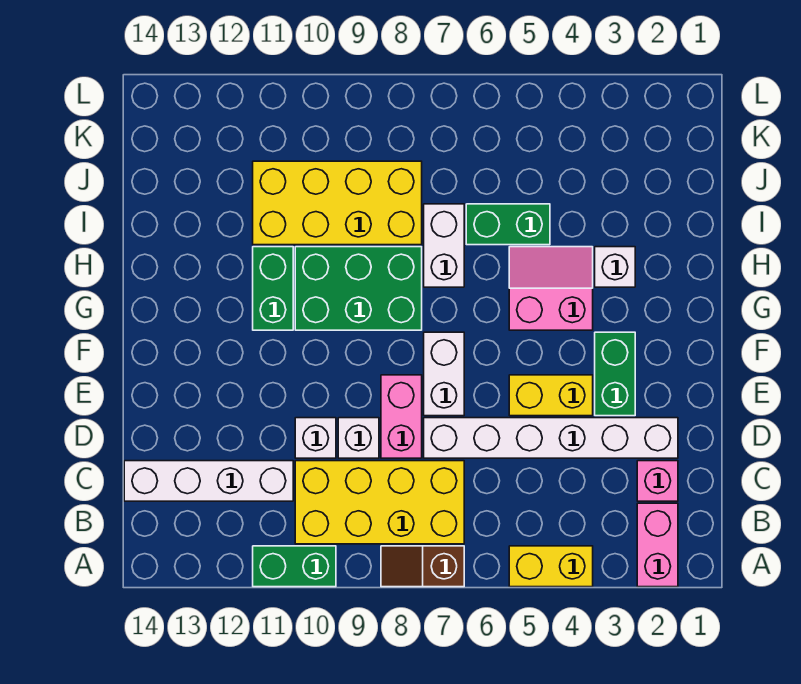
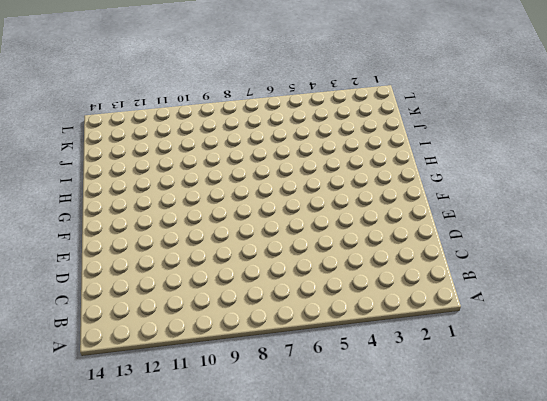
none -> pink brick A2:B2 level 1
none -> yellow brick A4:A5 level 1
none -> brown slope A7:A8 level 1 top 7

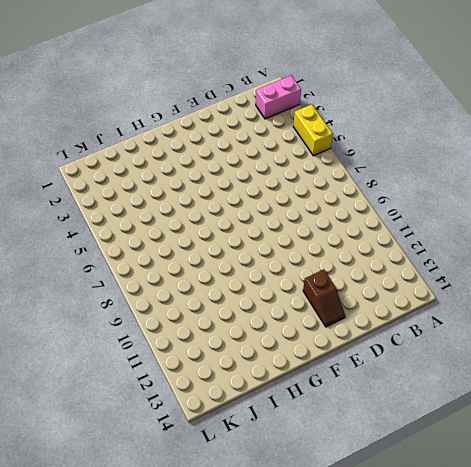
brown slope E12:E13 level 1 top 12 -> brown slope A7:A8 level 1 top 7
none -> green brick A10:A11 level 1
none -> yellow brick B7:C10 level 1
none -> pink brick C2 level 1

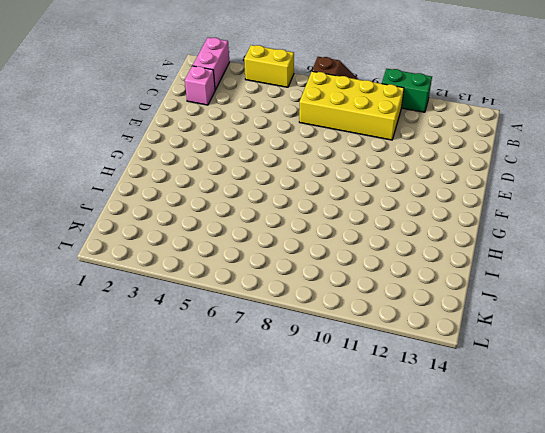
none -> white brick C11:C14 level 1
none -> white brick D2:D7 level 1
none -> pink brick D8:E8 level 1

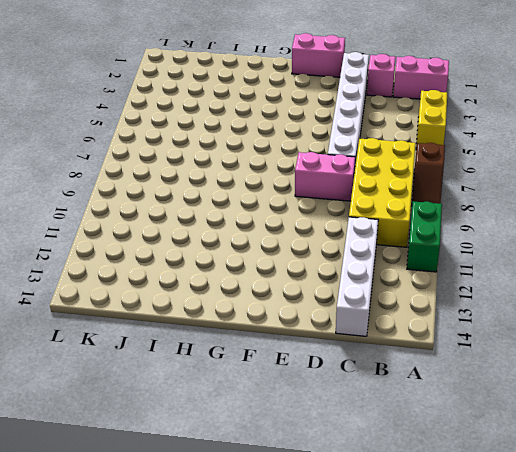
pink brick E1:F1 level 1 -> none
none -> white brick D9 level 1
none -> white brick D10 level 1
none -> green brick E3:F3 level 1

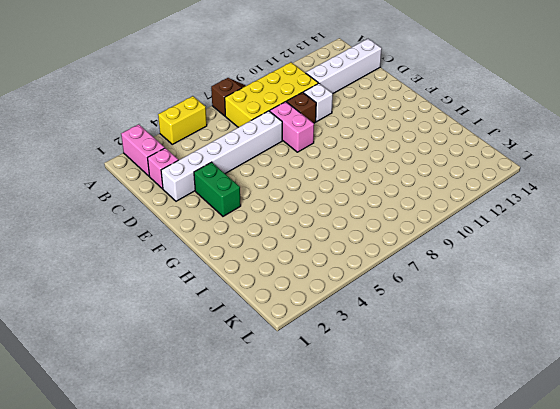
brown brick D9 level 1 -> white brick D9 level 1
none -> green brick A10:A11 level 1
none -> yellow brick E4:E5 level 1
none -> white brick E7:F7 level 1

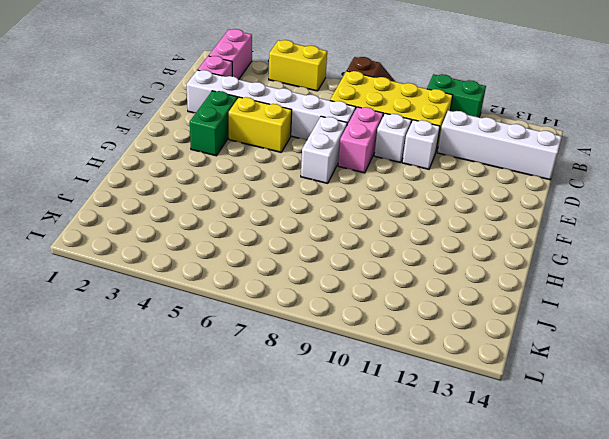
none -> pink slope G4:H5 level 1 top G
none -> green brick G8:H10 level 1
none -> green brick G11:H11 level 1

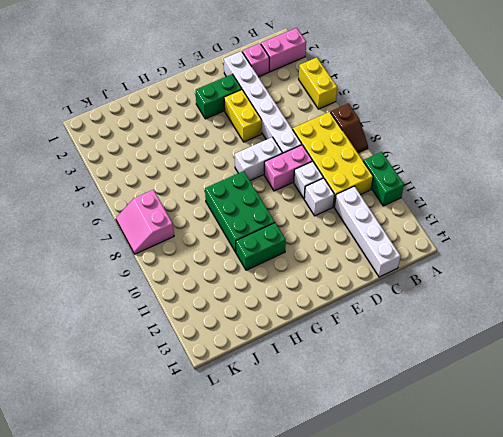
pink slope K7:L8 level 1 top K -> pink slope G4:H5 level 1 top G
none -> white brick H3 level 1
none -> white brick H7:I7 level 1
none -> green brick I5:I6 level 1

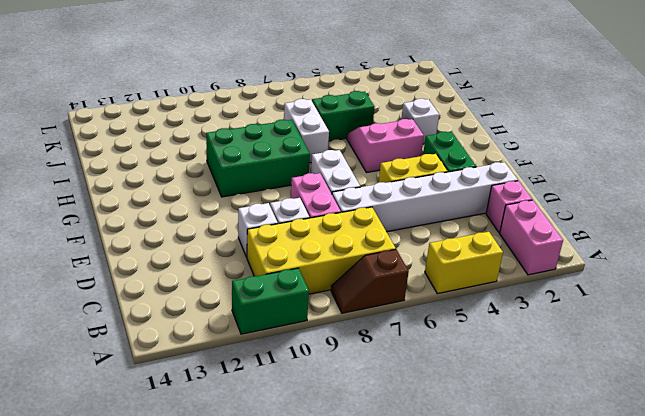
none -> white brick C11:C14 level 1
none -> green brick G11:H11 level 1
none -> yellow brick I8:J11 level 1

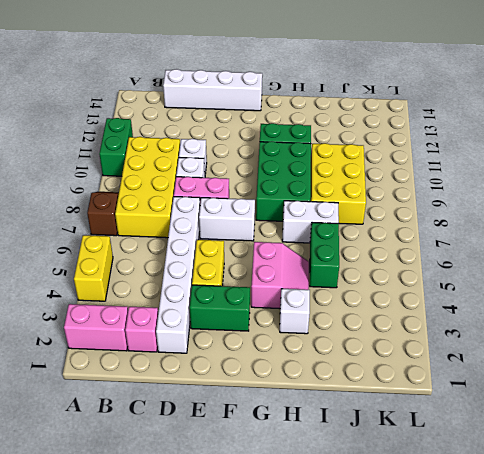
white brick C14:F14 level 1 -> white brick C11:C14 level 1
yellow brick I8:J10 level 1 -> yellow brick I8:J11 level 1

